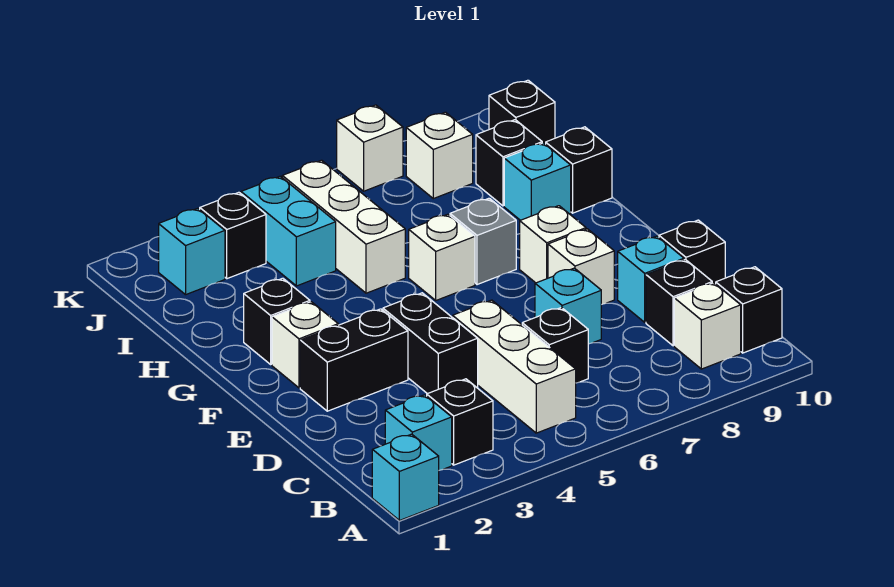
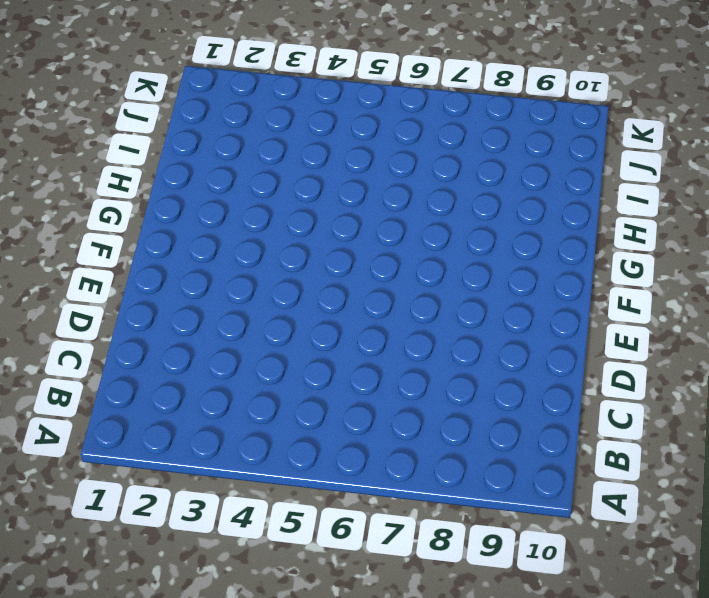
none -> cyan brick A1 level 1
none -> cyan brick B2 level 1
none -> black brick B3 level 1

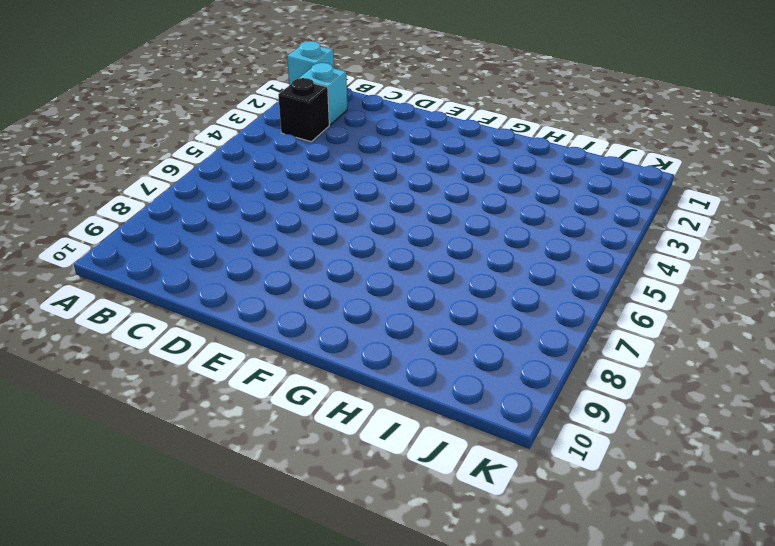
none -> white brick B5:D5 level 1
none -> white brick B9 level 1
none -> black brick B10 level 1

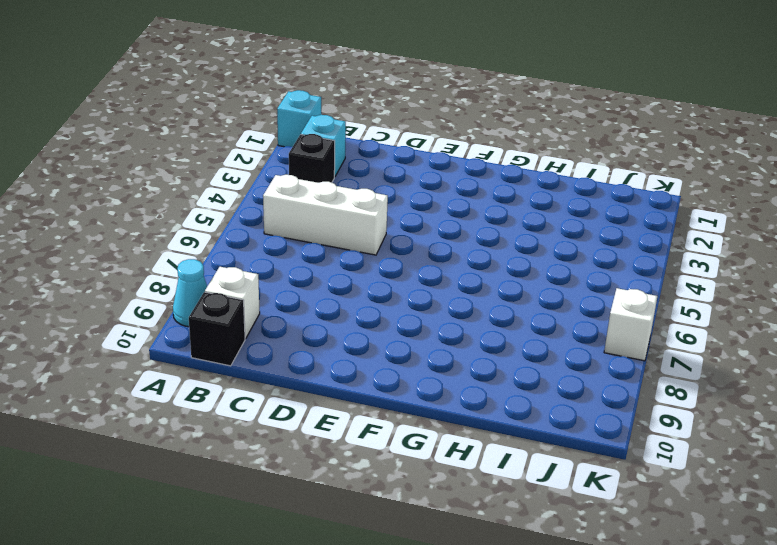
cyan cone A9 level 1 -> none
none -> black brick C6 level 1
none -> black brick C9 level 1
none -> black brick D4:E4 level 1

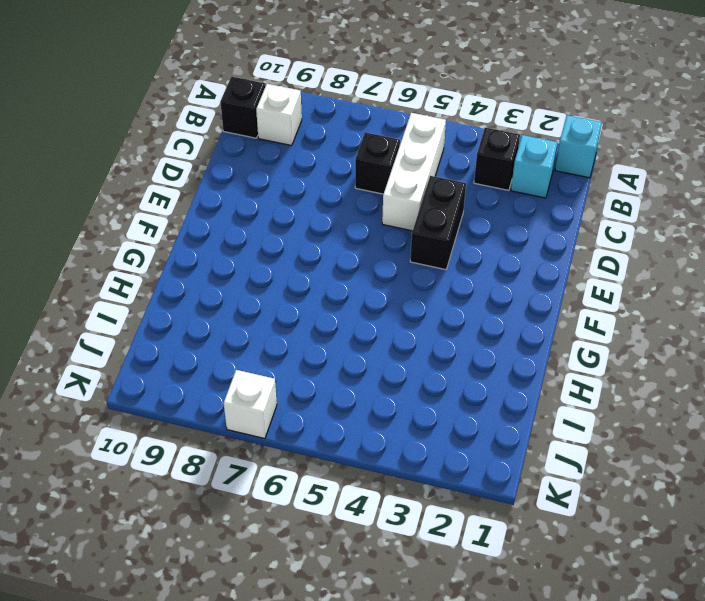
none -> black brick C9 level 1
none -> cyan brick D7 level 1
none -> cyan brick D9 level 1

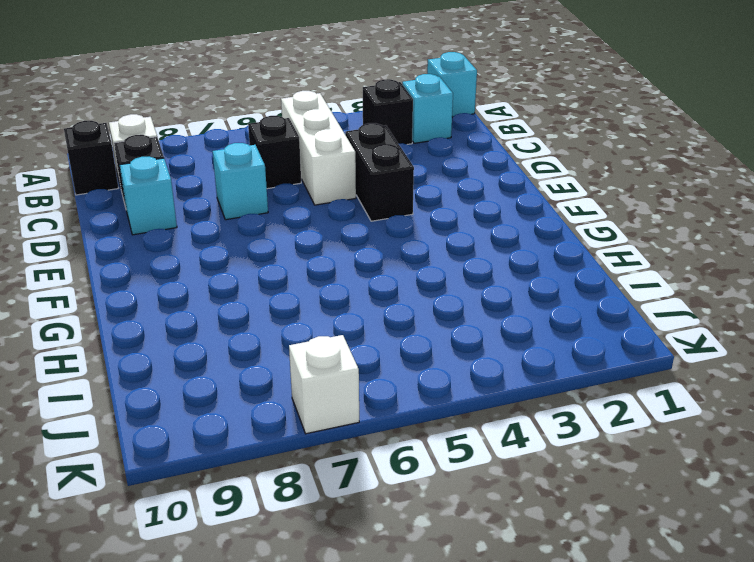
none -> black brick D10 level 1
none -> black brick E2:E3 level 1
none -> white brick E8 level 1

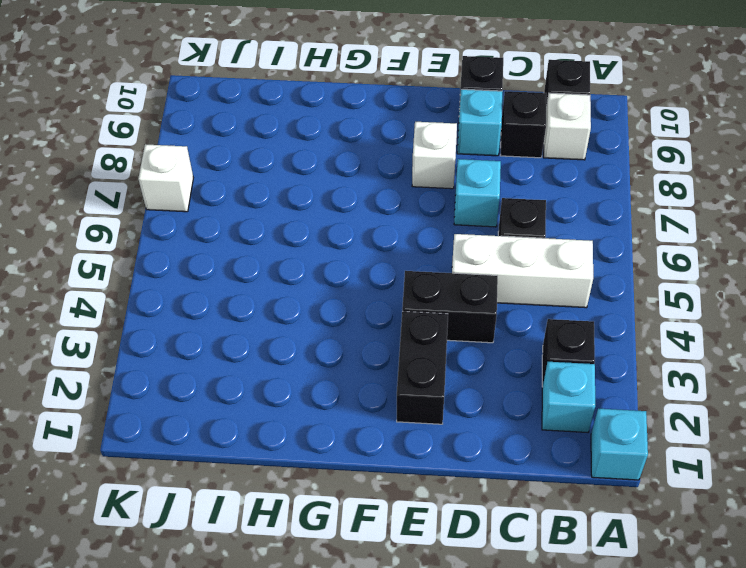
none -> white brick F2 level 1
none -> white brick F8 level 1
none -> black brick G2 level 1

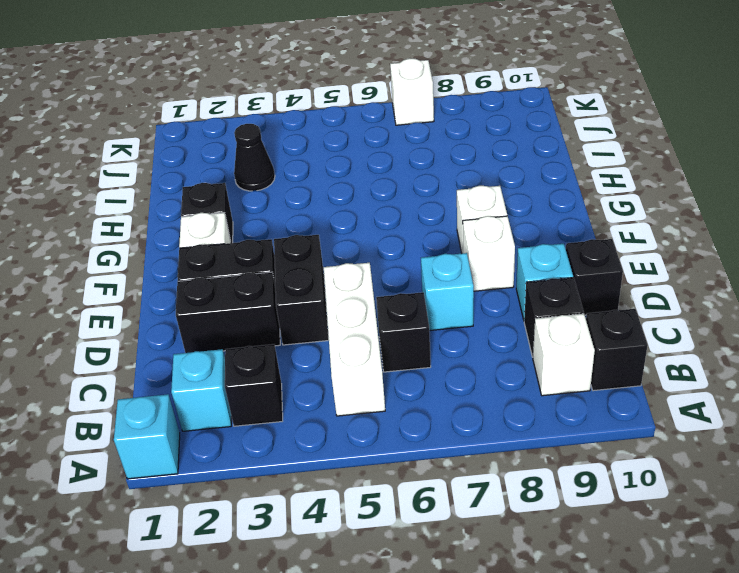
black brick D2:D3 level 1 -> none
black cone I3 level 1 -> none
none -> white brick G6 level 1
none -> grey brick G7 level 1
none -> white brick H5:J5 level 1

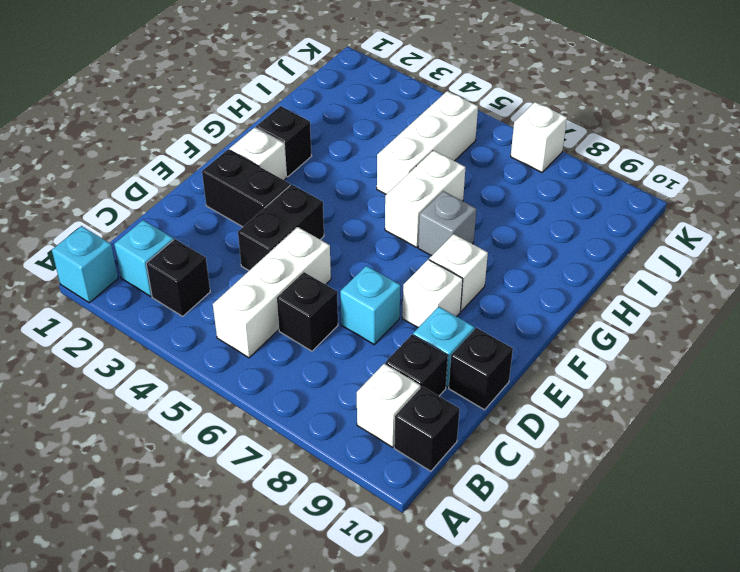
white brick G6:H6 level 1 -> white brick G6 level 1
none -> cyan brick H9 level 1
none -> black brick H10 level 1
none -> cyan brick I4:J4 level 1

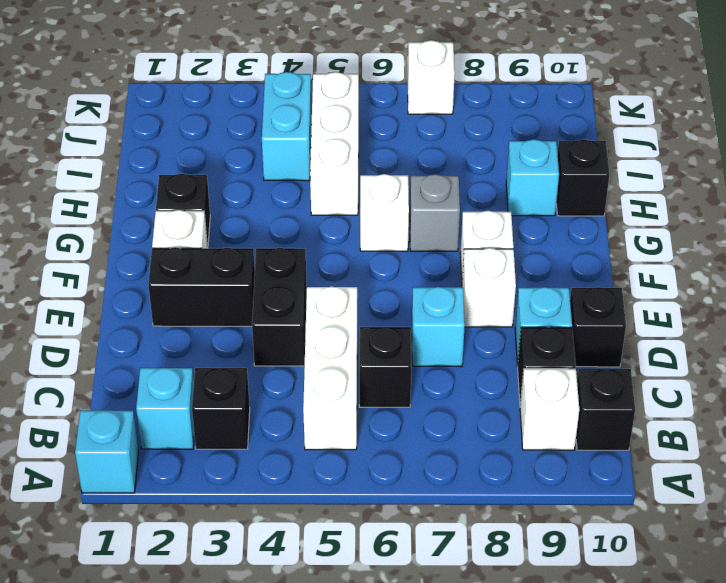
none -> black brick I9 level 1
none -> cyan brick J2 level 1
none -> black brick J3 level 1

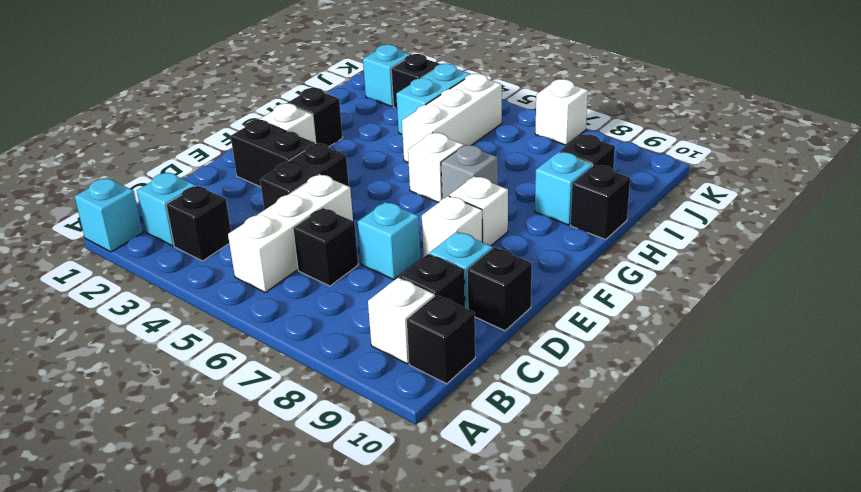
none -> white brick J8 level 1
none -> black brick J10 level 1

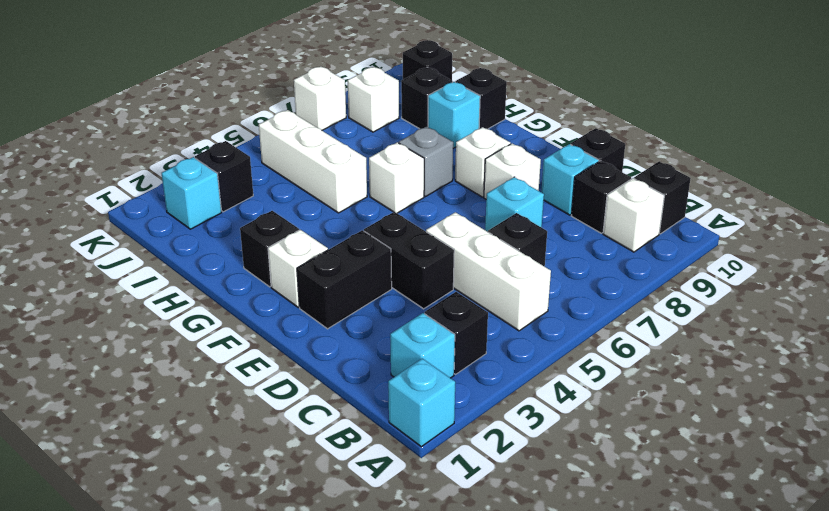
none -> cyan brick I4:J4 level 1

